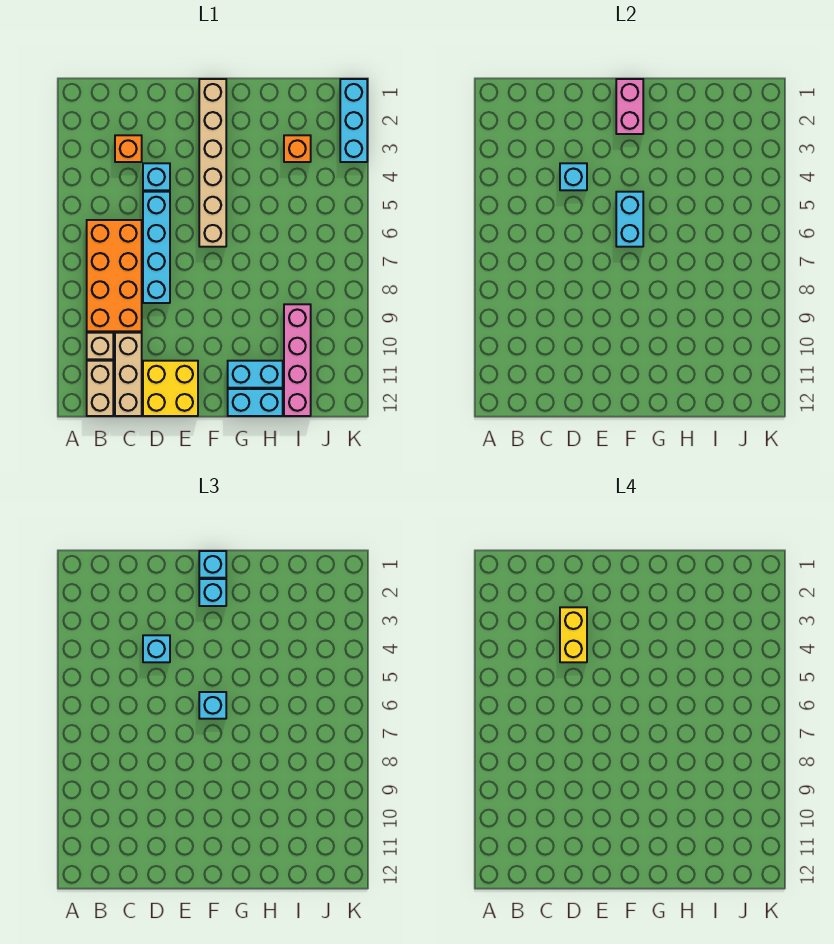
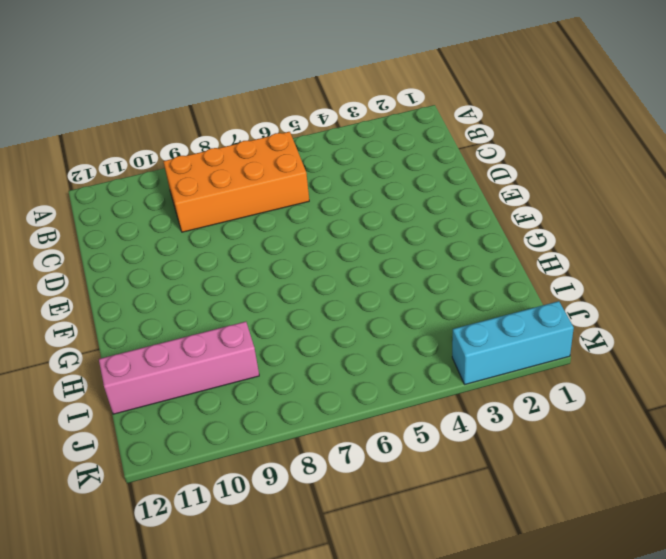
none -> tan brick B10 level 1
none -> tan brick B11:B12 level 1
none -> orange brick C3 level 1

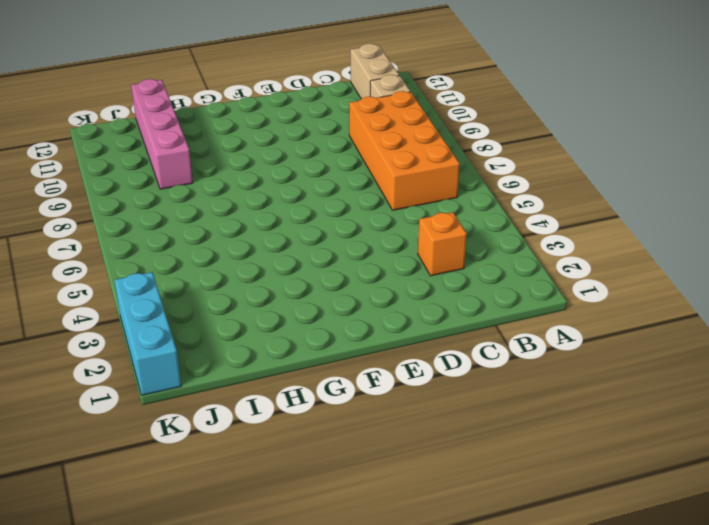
none -> tan brick C10:C12 level 1
none -> cyan brick D4 level 1
none -> cyan brick D5:D8 level 1

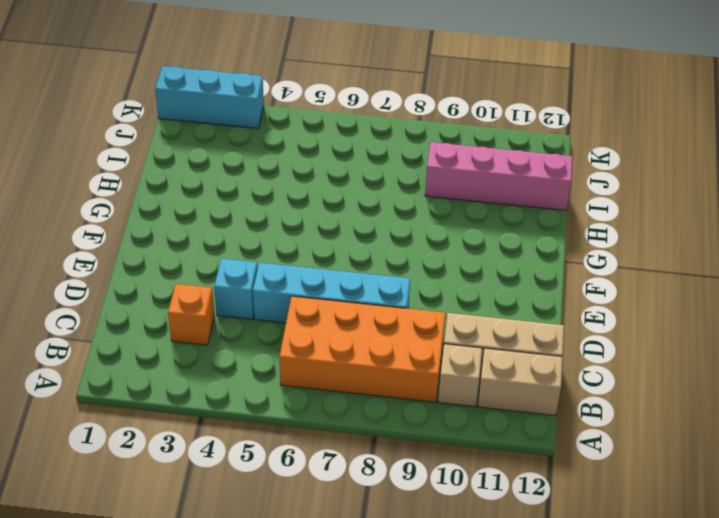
none -> yellow brick D11:E12 level 1
none -> tan brick F1:F6 level 1
none -> cyan brick G11:H11 level 1

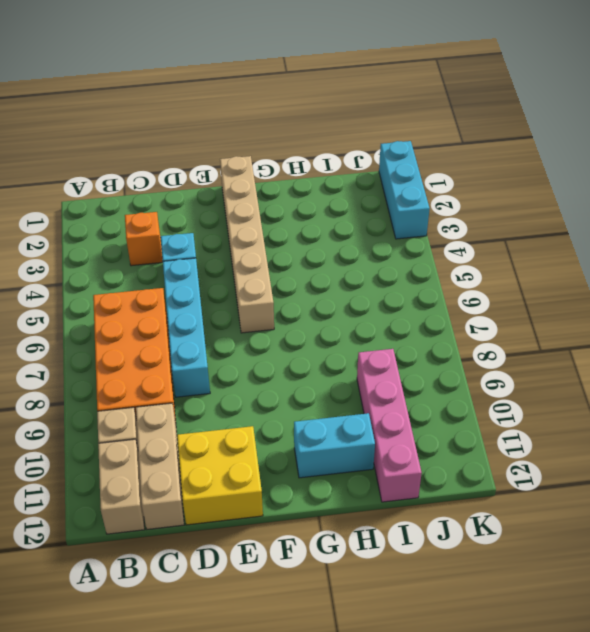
none -> cyan brick G12:H12 level 1
none -> orange brick I3 level 1
none -> cyan brick D4 level 2

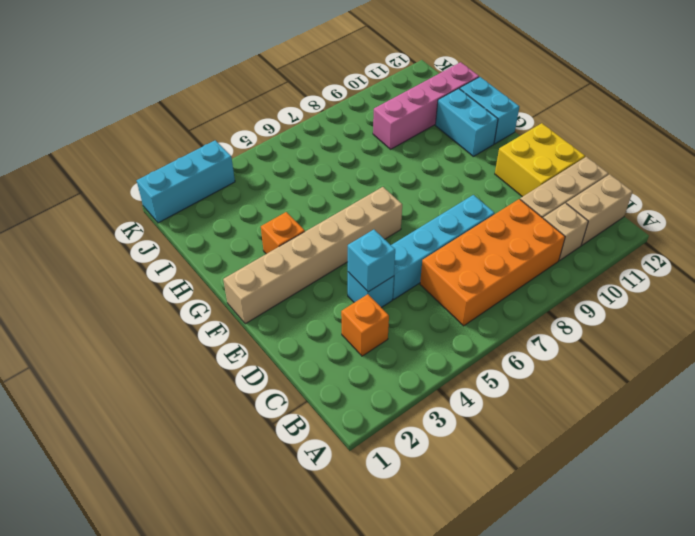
orange brick G3 level 1 -> orange brick I3 level 1
none -> pink brick F1:F2 level 2
none -> cyan brick F5:F6 level 2
none -> cyan brick D4 level 3

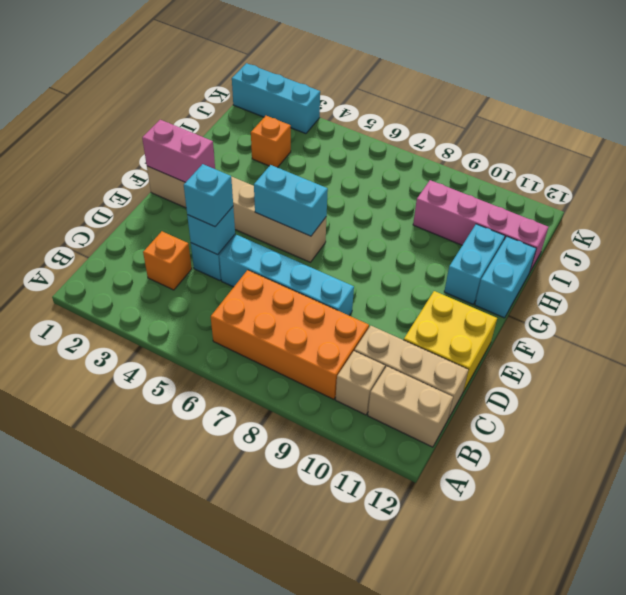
none -> cyan brick F1 level 3
none -> cyan brick F2 level 3
none -> cyan brick F6 level 3

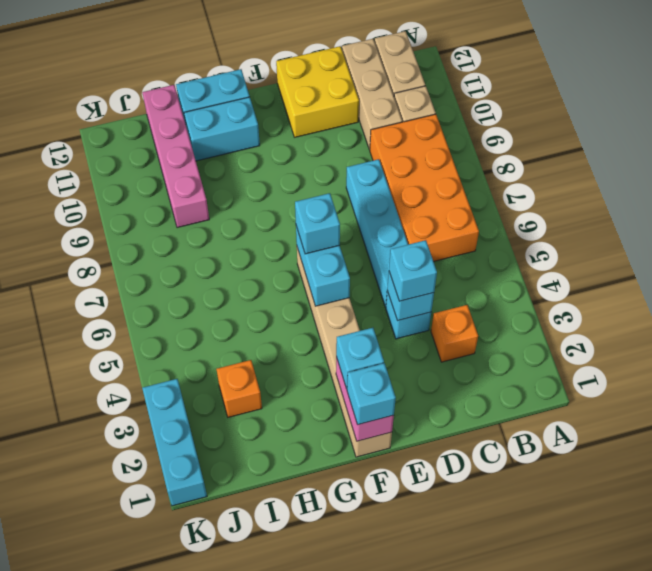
none -> yellow brick D3:D4 level 4

